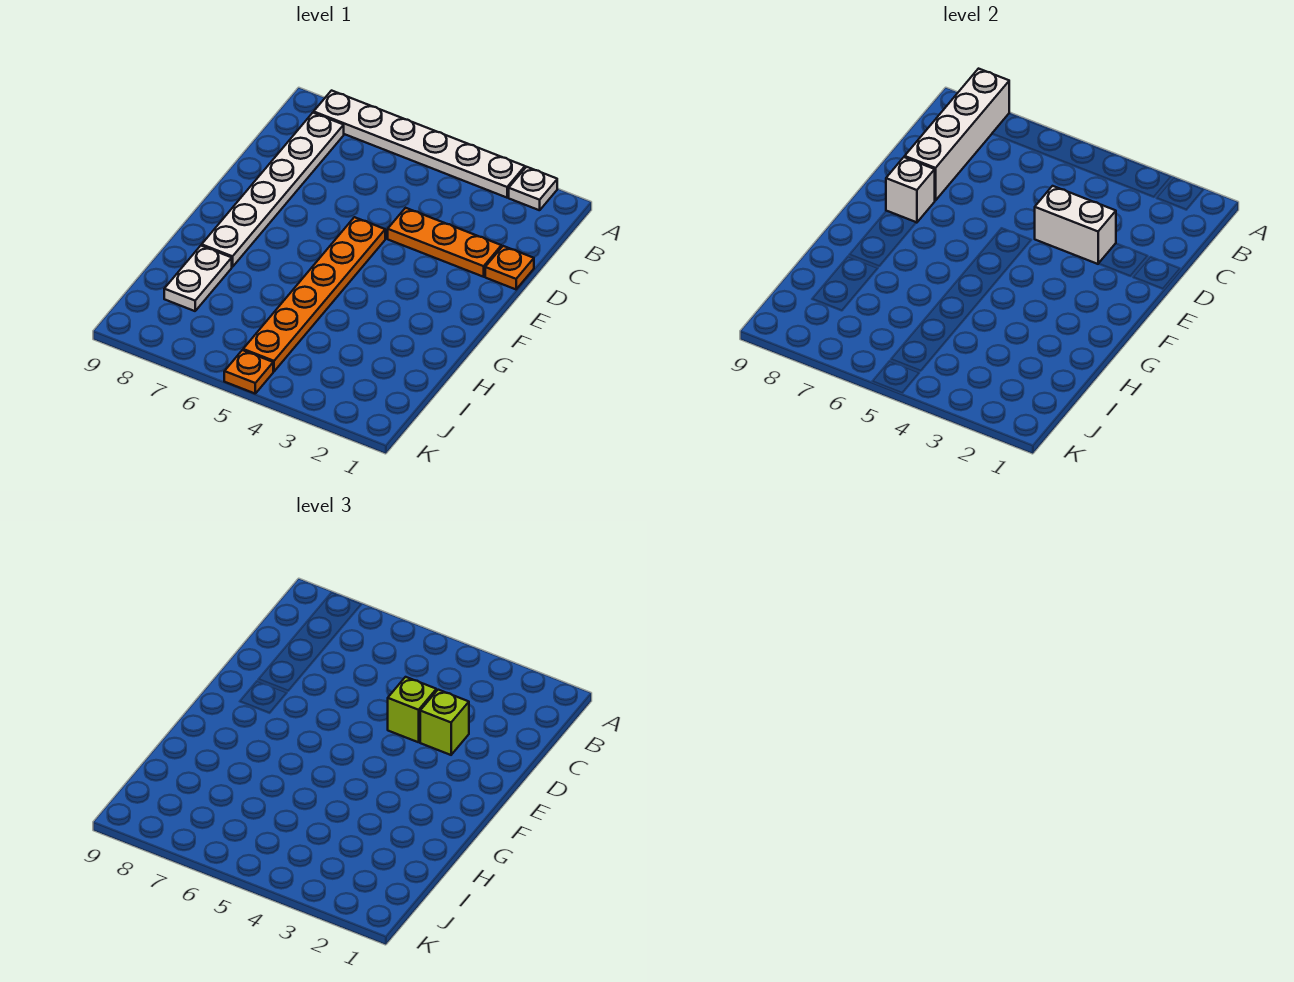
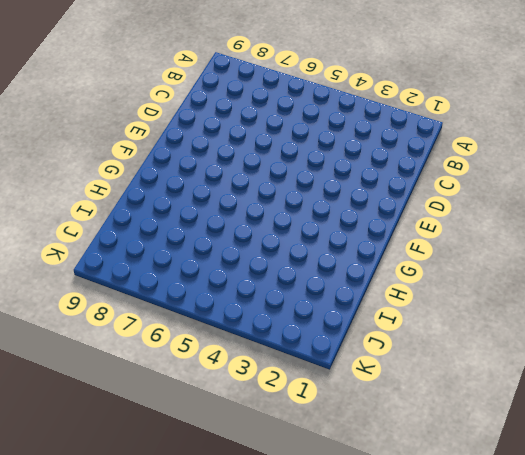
none -> white plate A2 level 1
none -> white plate A3:A8 level 1
none -> white plate B8:G8 level 1

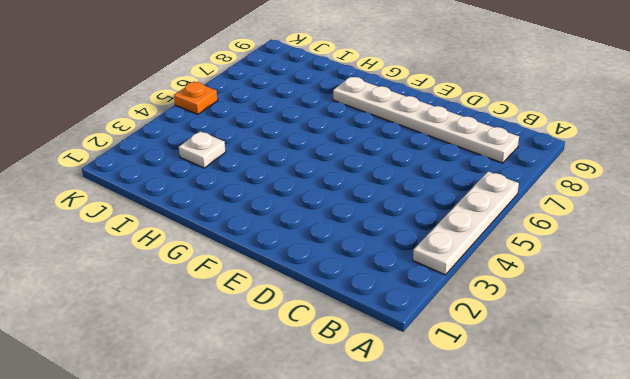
white plate A3:A6 level 1 -> white plate A3:A8 level 1
white plate I3 level 1 -> white plate A2 level 1
none -> orange plate D1 level 1
none -> orange plate D2:D4 level 1
none -> orange plate E5:J5 level 1

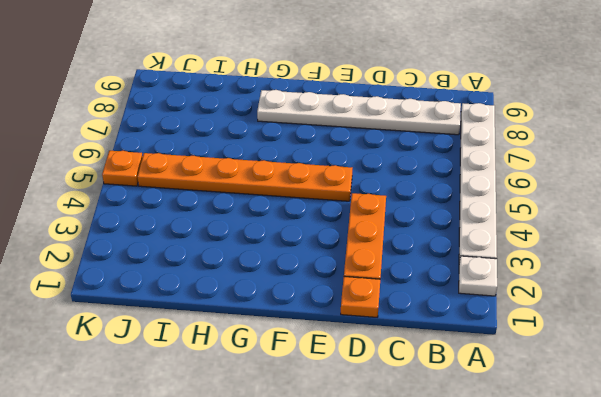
none -> white plate H8:I8 level 1
none -> white brick A8:D8 level 2
none -> white brick D3:D4 level 2

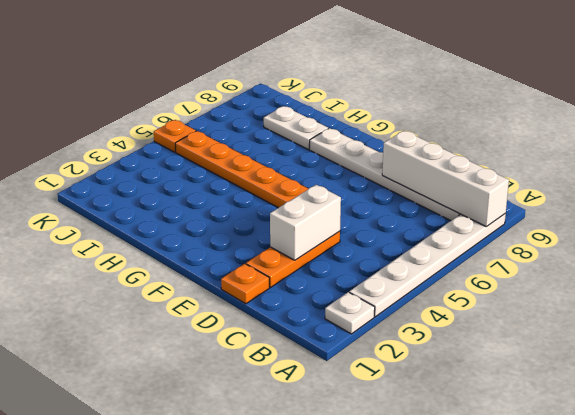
none -> white brick E8 level 2
none -> lime brick D3 level 3
none -> lime brick D4 level 3

